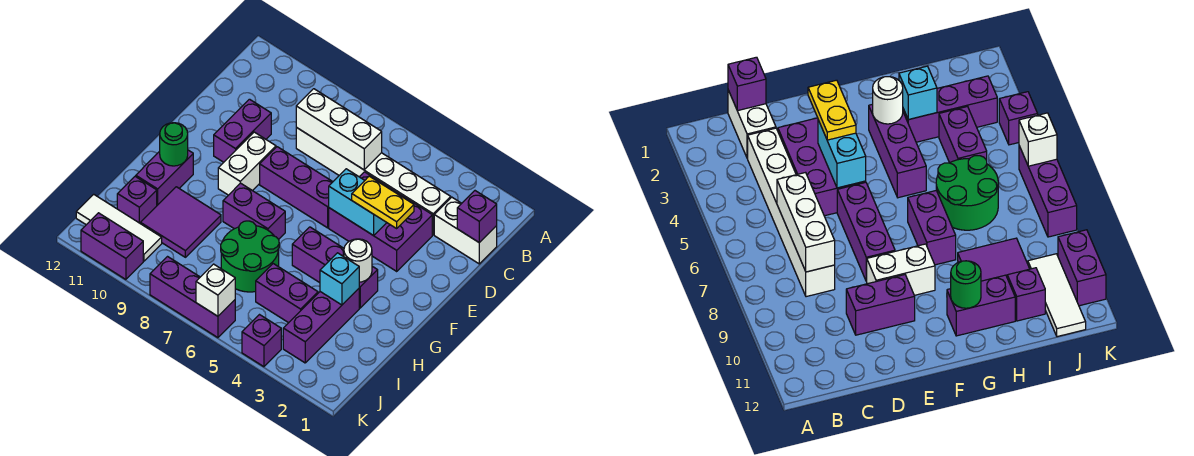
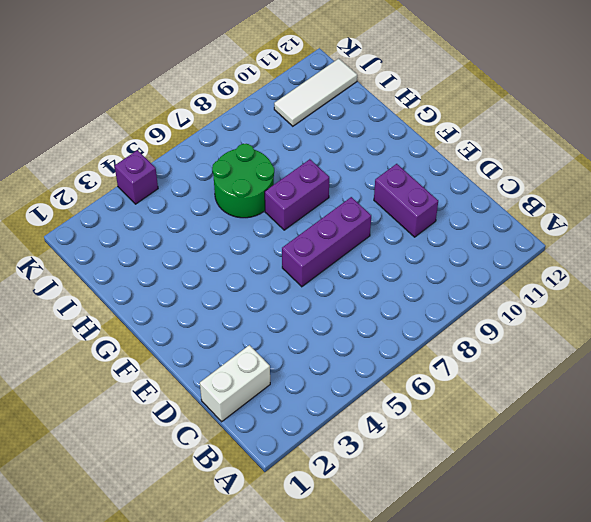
none -> white brick C3:C8 level 1
none -> purple brick D3:E5 level 1
none -> white brick E9:F9 level 1

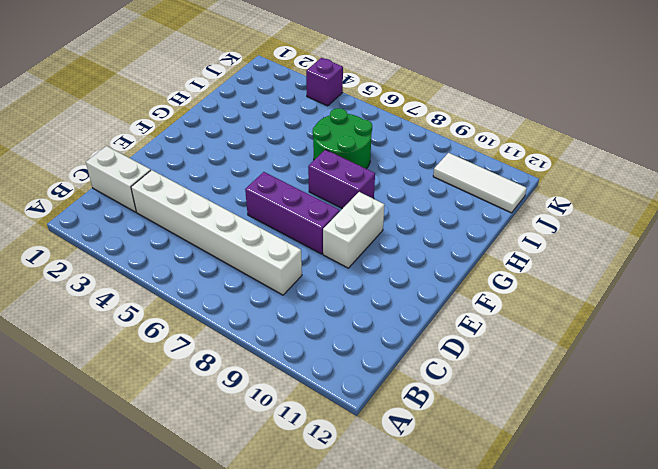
none -> purple brick D3:E5 level 1
none -> purple brick D10:E10 level 1
none -> purple brick G3:G5 level 1

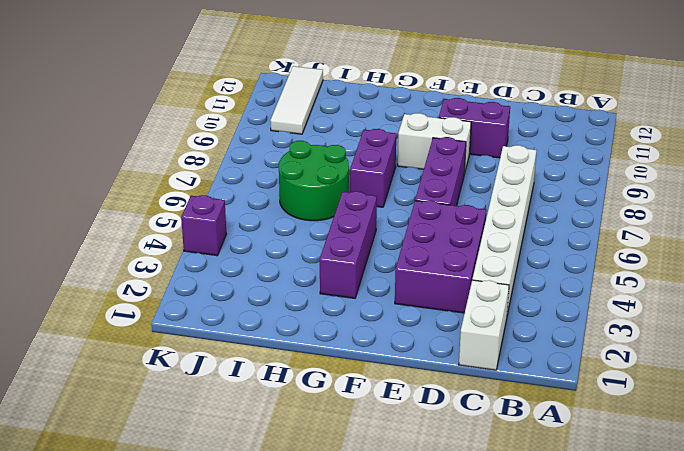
none -> purple brick G11:H11 level 1
none -> purple brick H3:J3 level 1
none -> purple tile H9:I10 level 1

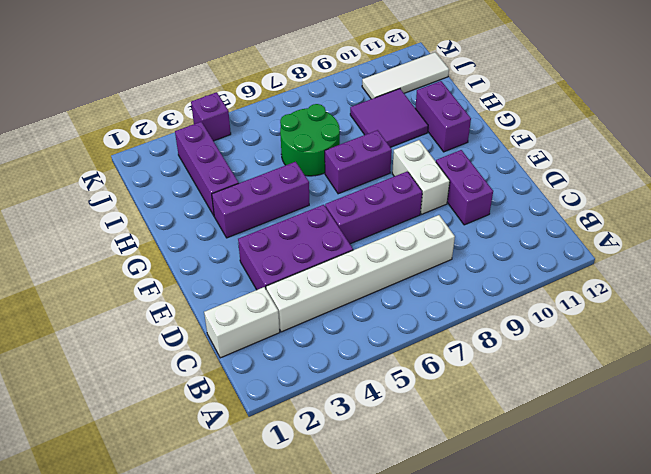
none -> purple brick I4:I5 level 1
none -> purple brick I11 level 1
none -> purple brick K6:K8 level 1

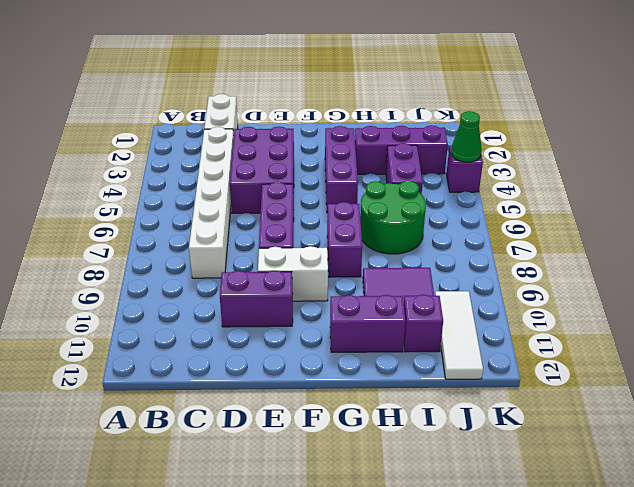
green cone K4 level 2 -> none
none -> purple brick K6:K8 level 1
none -> purple brick K10:K11 level 1
none -> purple brick C1 level 2

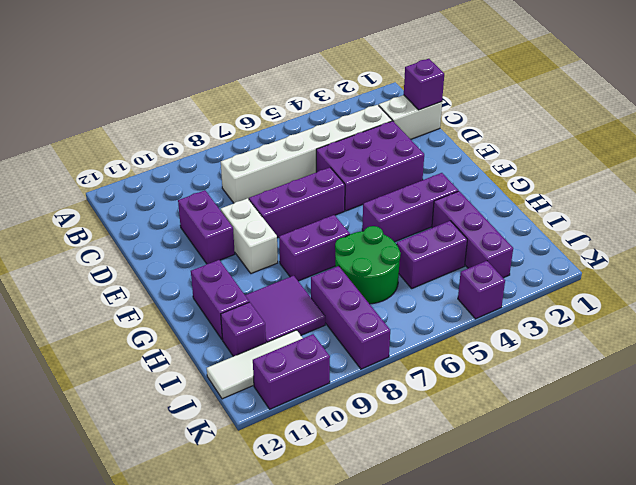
purple brick I8:K8 level 1 -> purple brick K6:K8 level 1
none -> white brick C6:C8 level 2
none -> cyan brick E4:E5 level 2
none -> white round brick G3 level 2

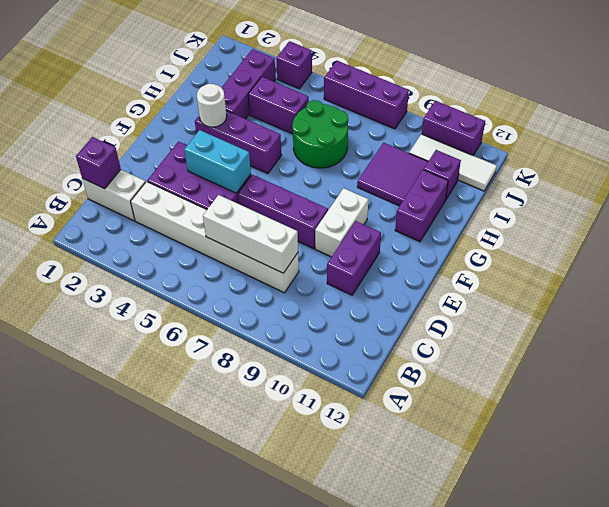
none -> purple brick G7:G8 level 1
none -> green round brick G11 level 2
none -> cyan brick H3 level 2

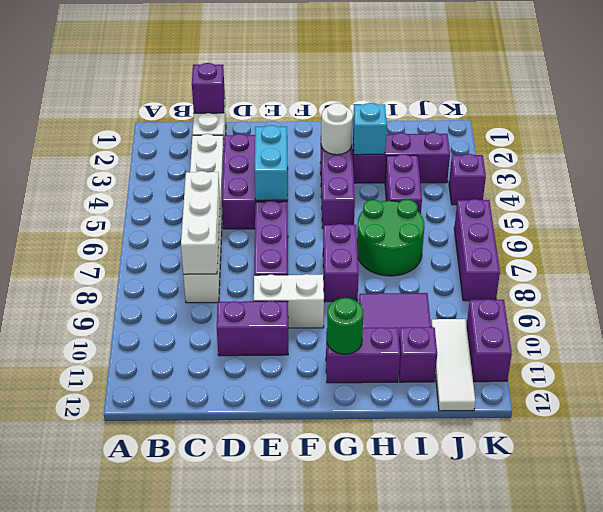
none -> white brick K6 level 2
none -> yellow plate E3:E4 level 3

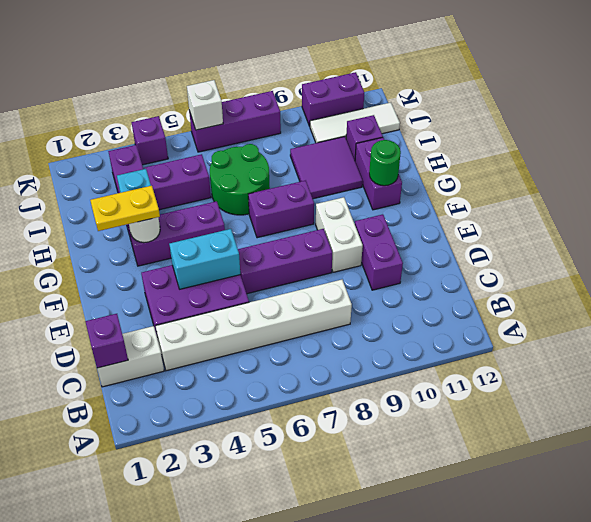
yellow plate G2:G3 level 3 -> yellow plate E3:E4 level 3
none -> white brick C6:C8 level 2

